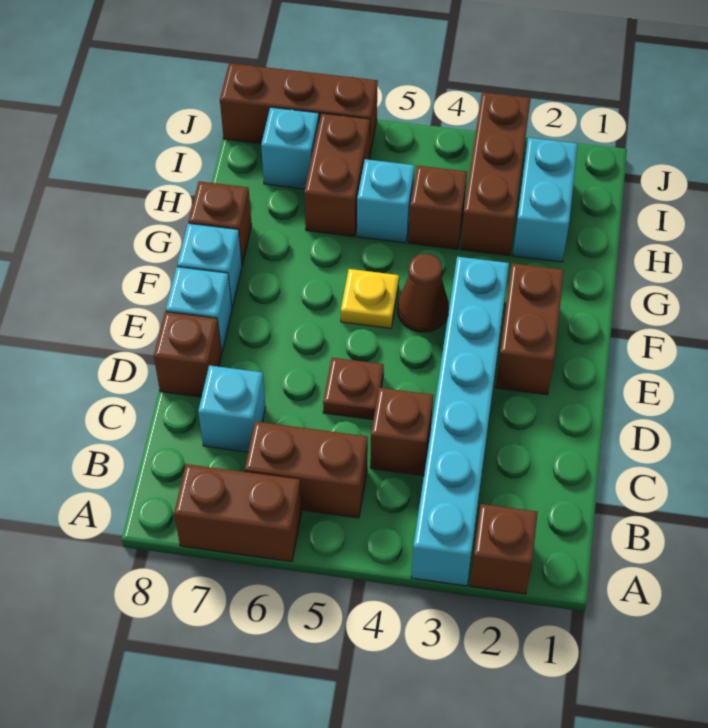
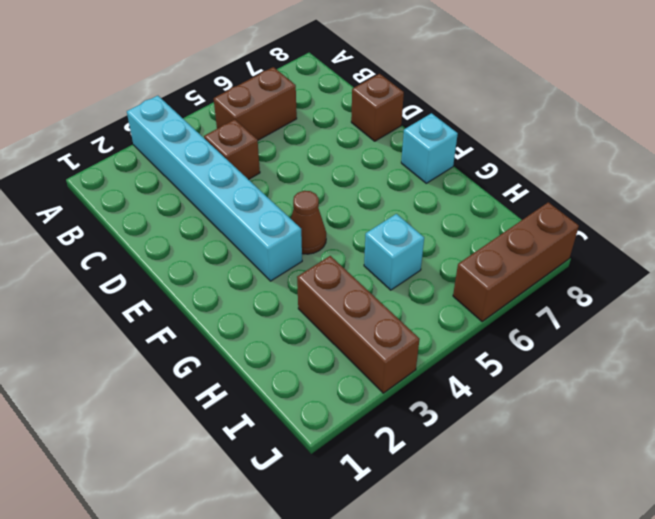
none -> brown brick A2 level 1
none -> brown brick A6:A7 level 1
none -> cyan brick C7 level 1

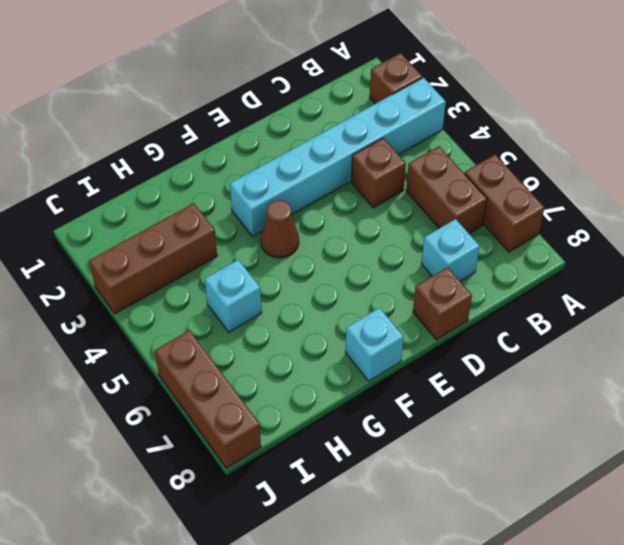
none -> brown plate D5 level 1
none -> brown brick E2:F2 level 1
none -> cyan brick E8 level 1

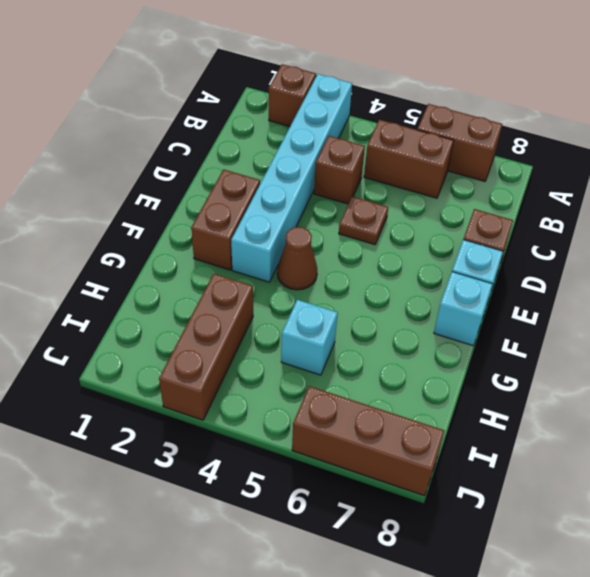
none -> cyan brick C7 level 1
none -> yellow plate F5 level 1
none -> brown brick G8 level 1

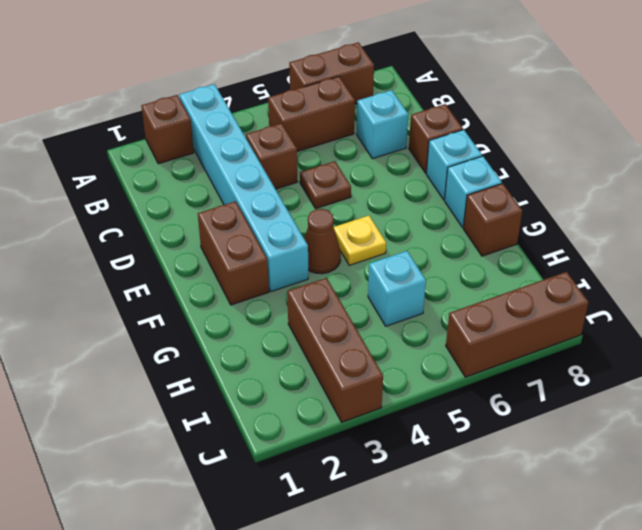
none -> cyan brick H2:I2 level 1
none -> brown brick H4 level 1
none -> brown brick H6:I6 level 1

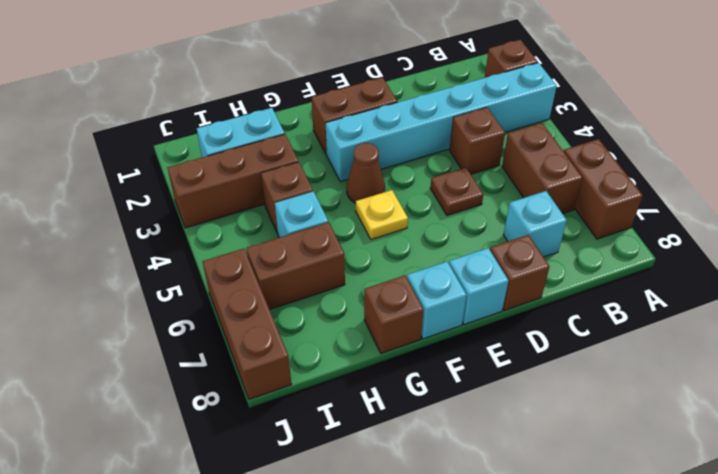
none -> cyan brick I7 level 1

